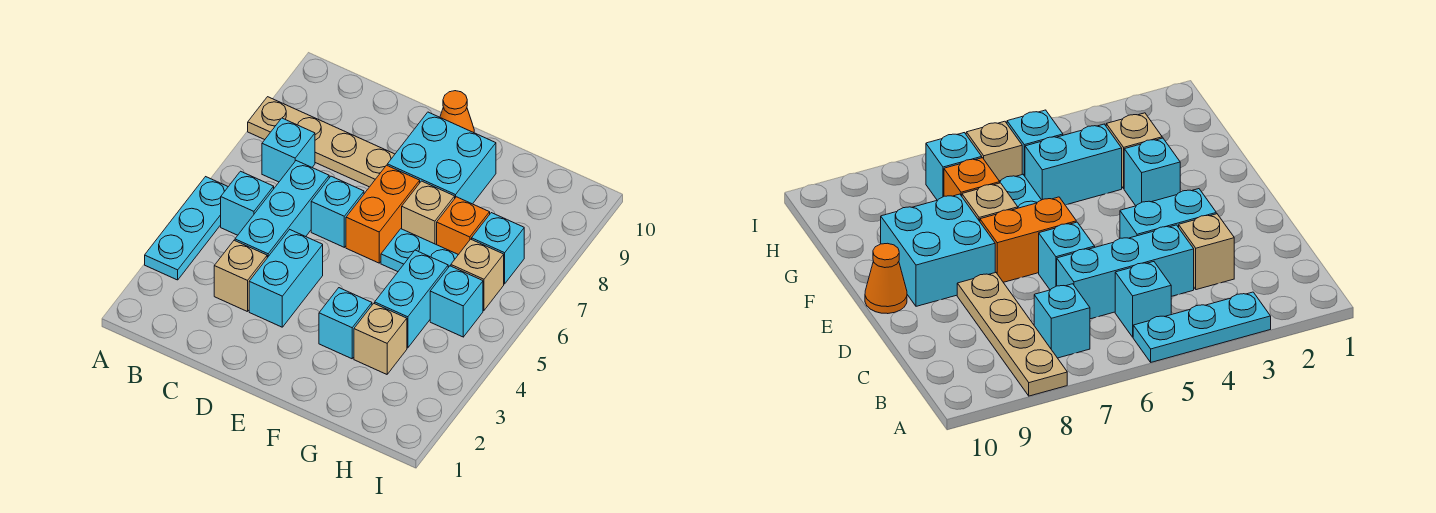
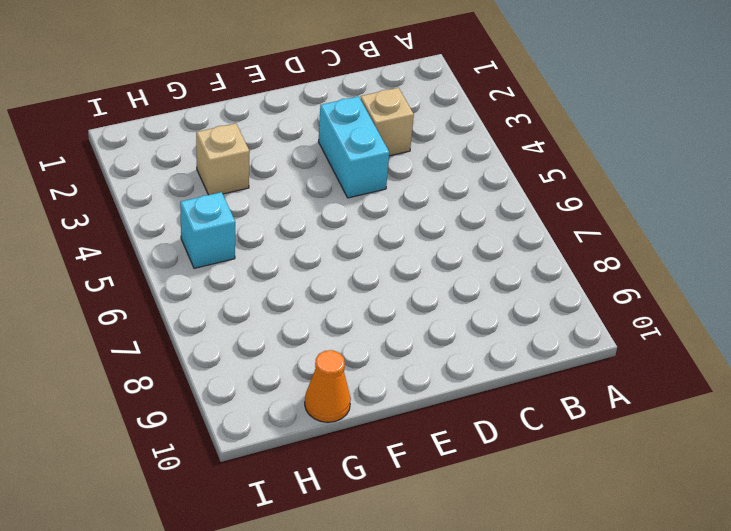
orange cone G10 level 1 -> orange cone E10 level 1
none -> cyan plate A3:A5 level 1
none -> tan plate A8:D8 level 1
none -> cyan brick B5 level 1

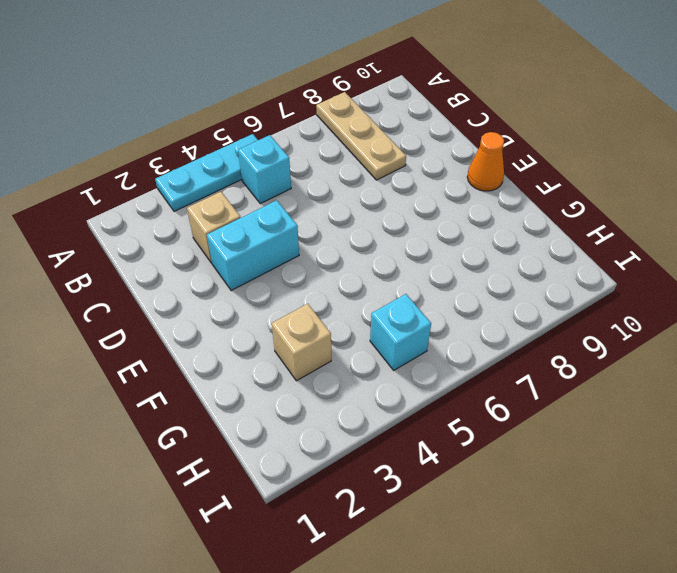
tan plate A8:C8 level 1 -> tan plate A8:D8 level 1
none -> cyan brick B7 level 1
none -> cyan brick C4:C6 level 1
none -> cyan brick D6 level 1

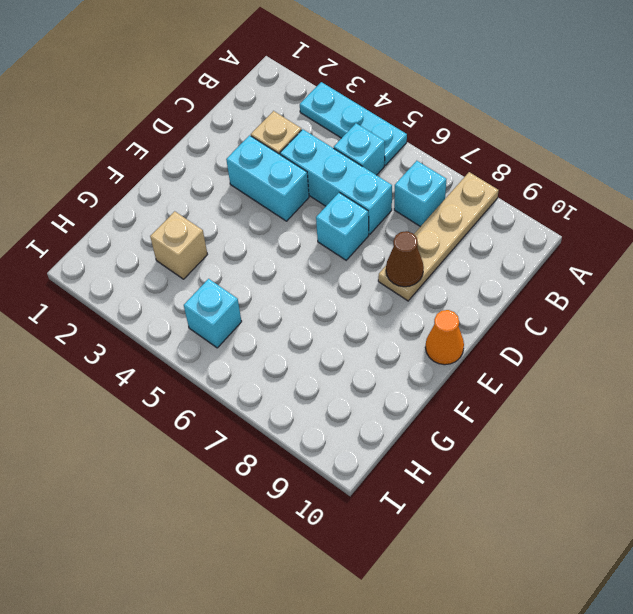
brown cone D8 level 2 -> none
none -> orange brick E6:E7 level 1
none -> cyan brick E8:F9 level 1
none -> cyan brick F3 level 1

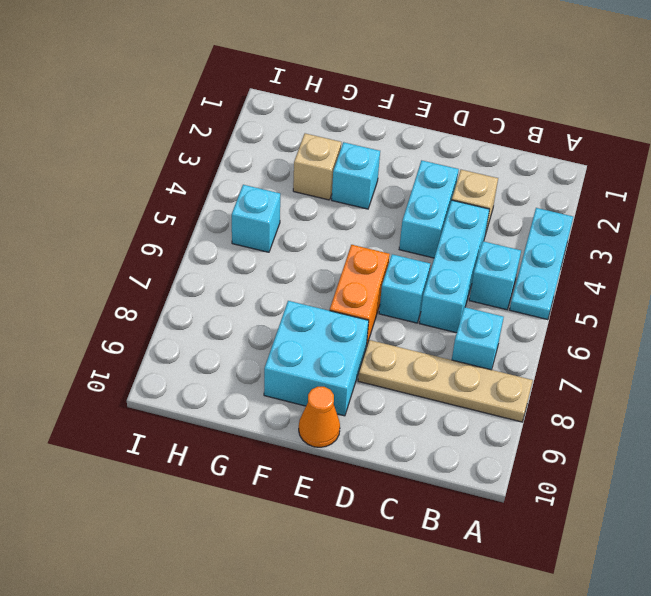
none -> cyan plate F6:G6 level 1
none -> tan brick F7 level 1
none -> cyan brick G4:G5 level 1

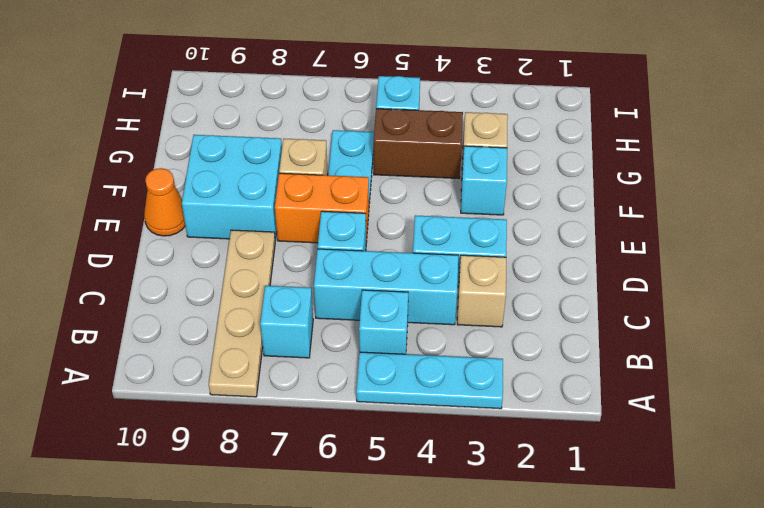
brown brick G4:G5 level 1 -> cyan brick G4:G5 level 1
none -> orange brick G7 level 1
none -> tan brick H6 level 1
none -> cyan brick H7 level 1

